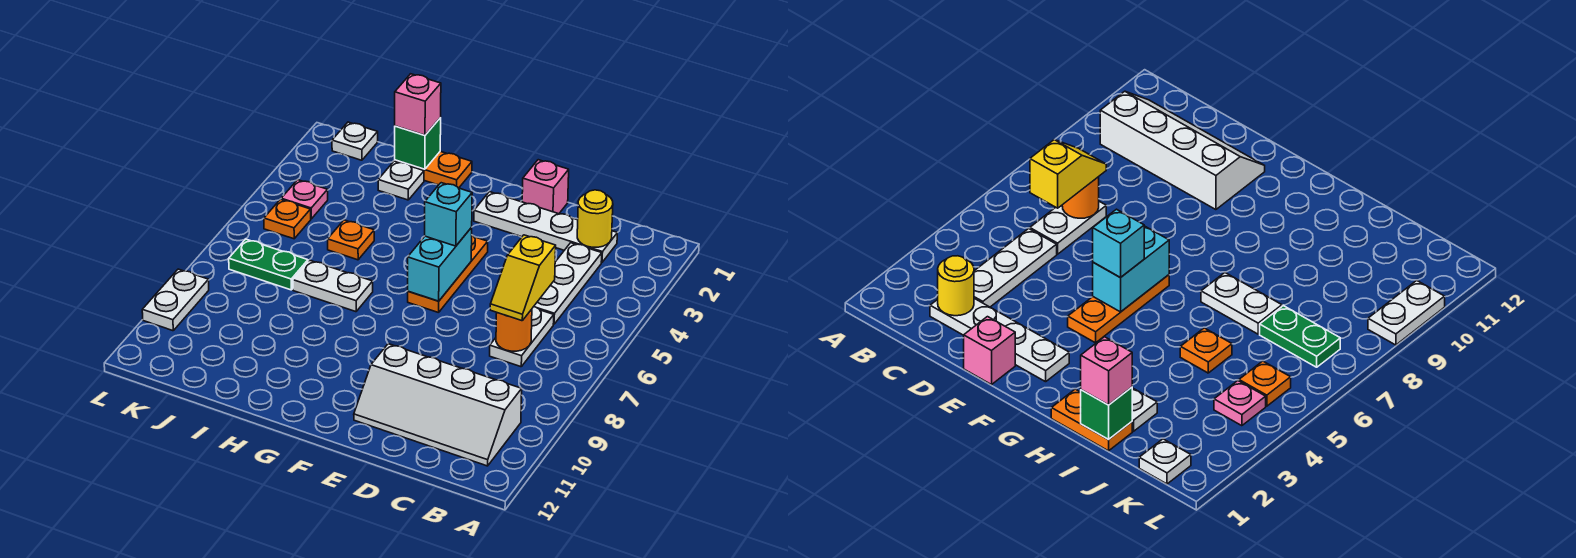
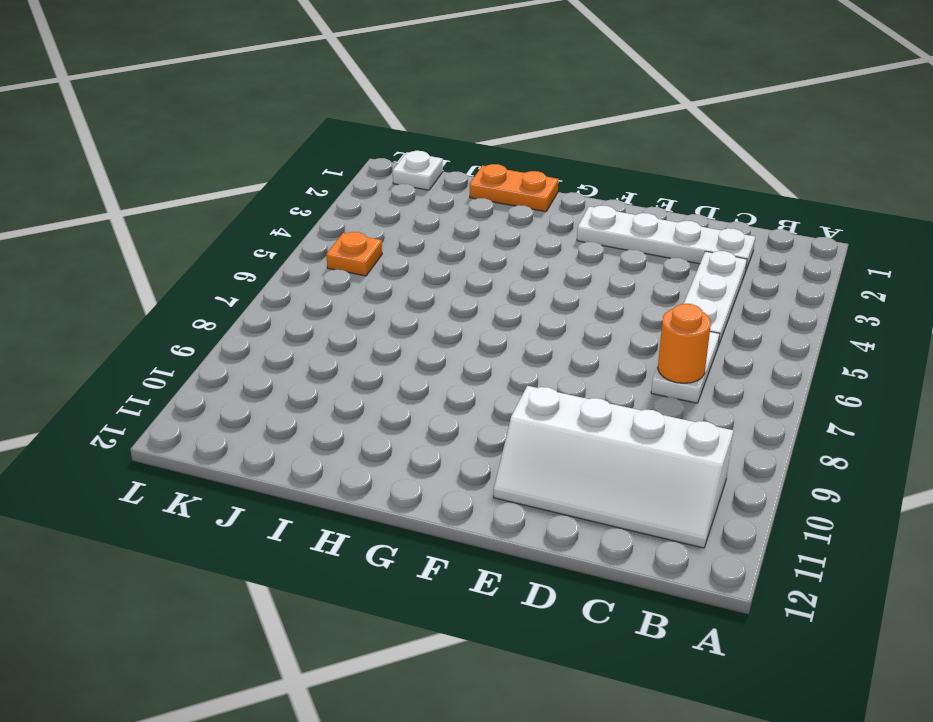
none -> pink brick E1 level 1
none -> orange plate F4:F6 level 1
none -> white plate H7:I7 level 1

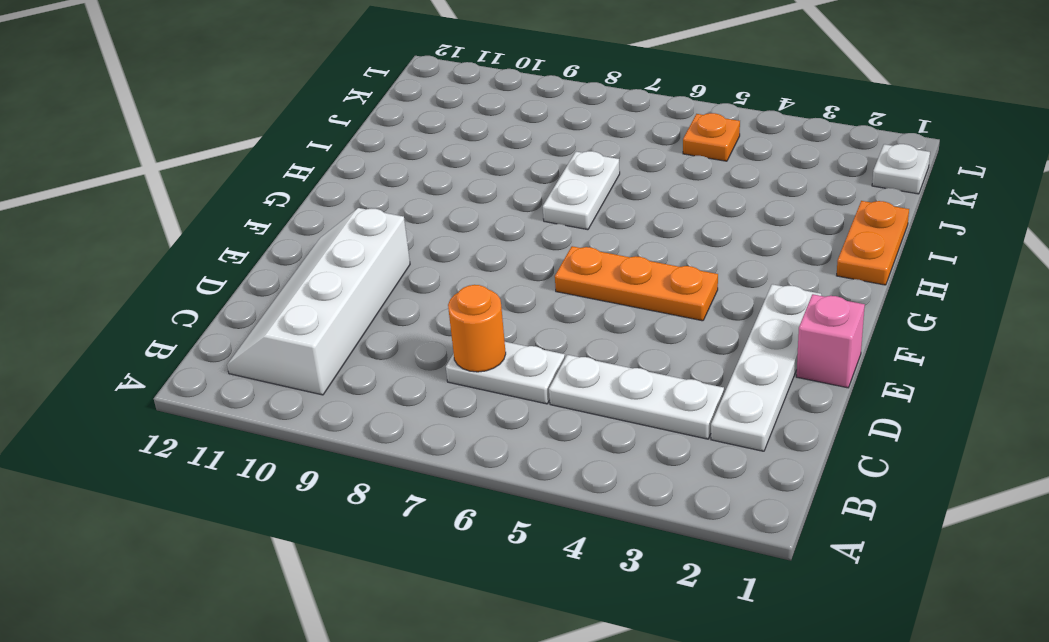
none -> white plate I2 level 1
none -> orange plate I5 level 1
none -> green plate J7:K7 level 1

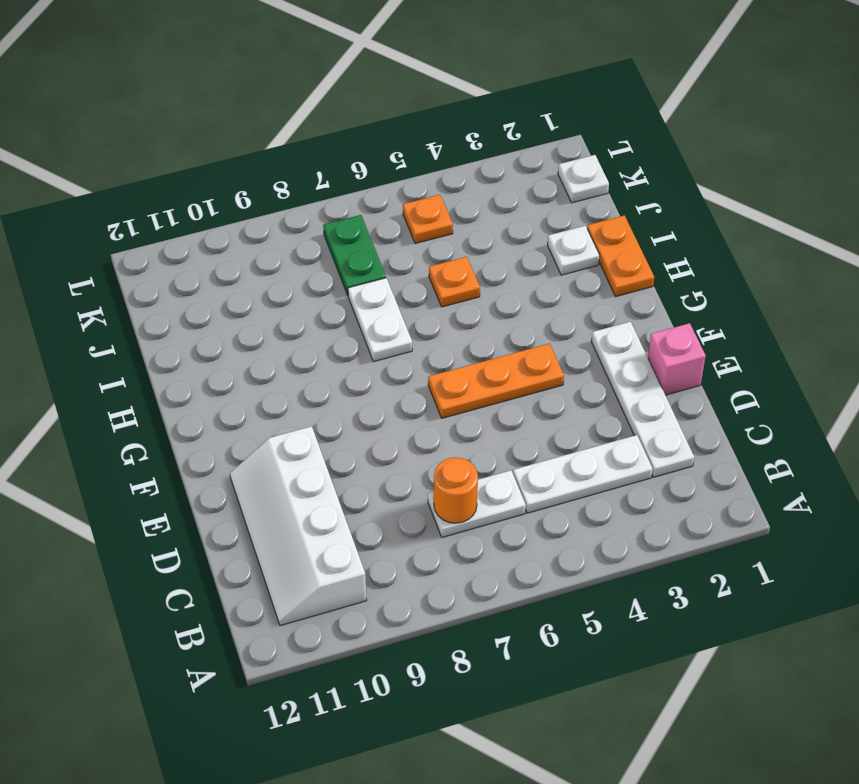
none -> pink plate K4 level 1
none -> white plate L9:L10 level 1
none -> yellow round brick C2 level 2

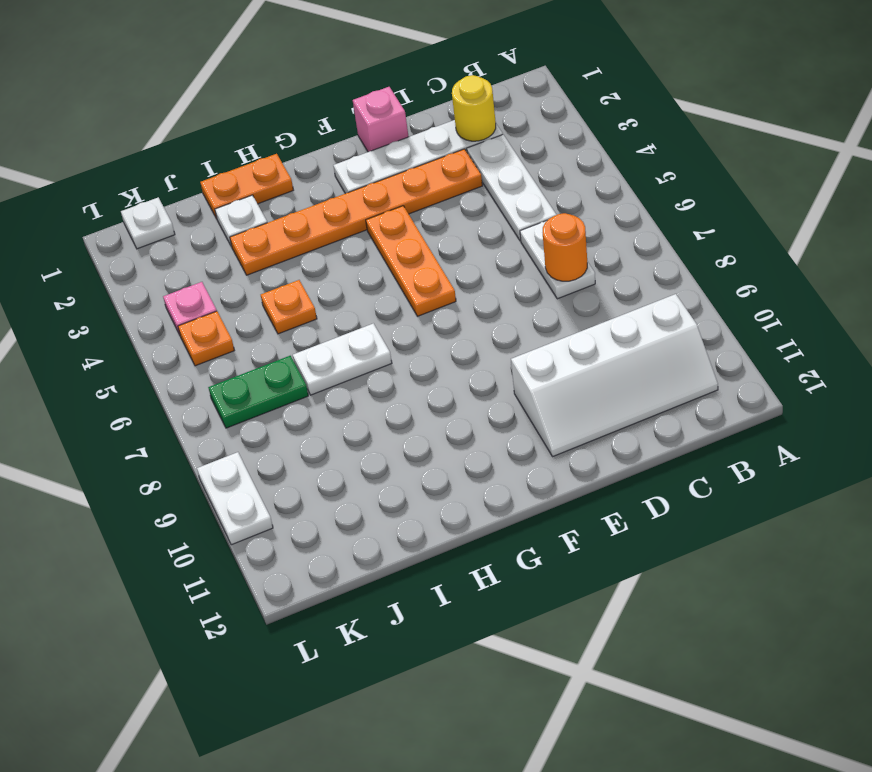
orange plate D3:I3 level 1 -> none
none -> cyan brick F5:F6 level 2
none -> green brick I1 level 2
none -> yellow slope C6:C7 level 3 top 6

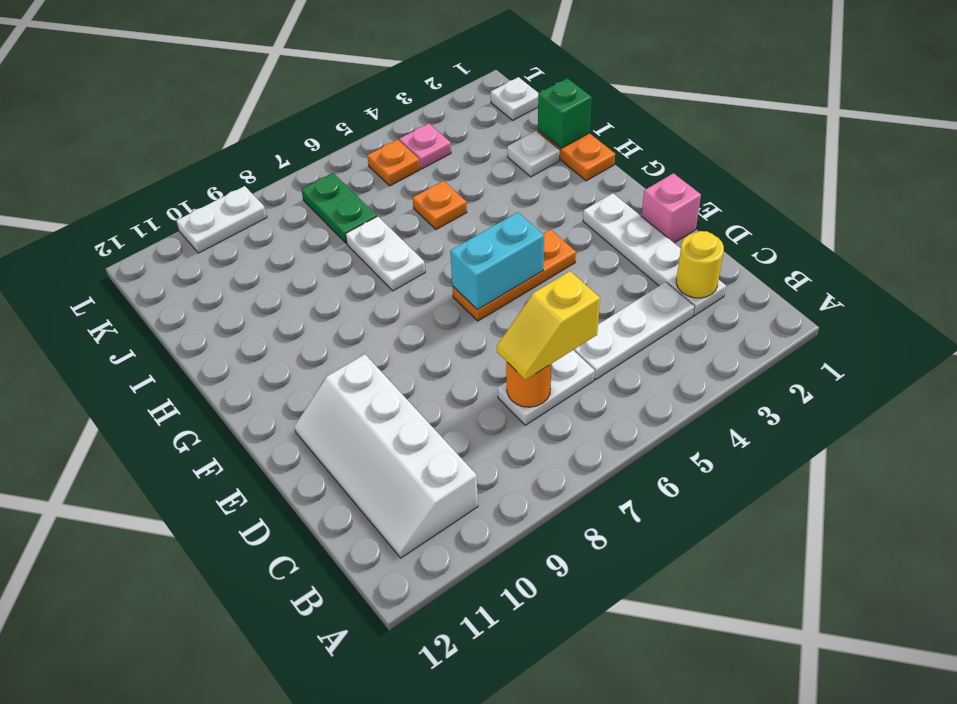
none -> cyan brick F5 level 3
none -> pink brick I1 level 3

